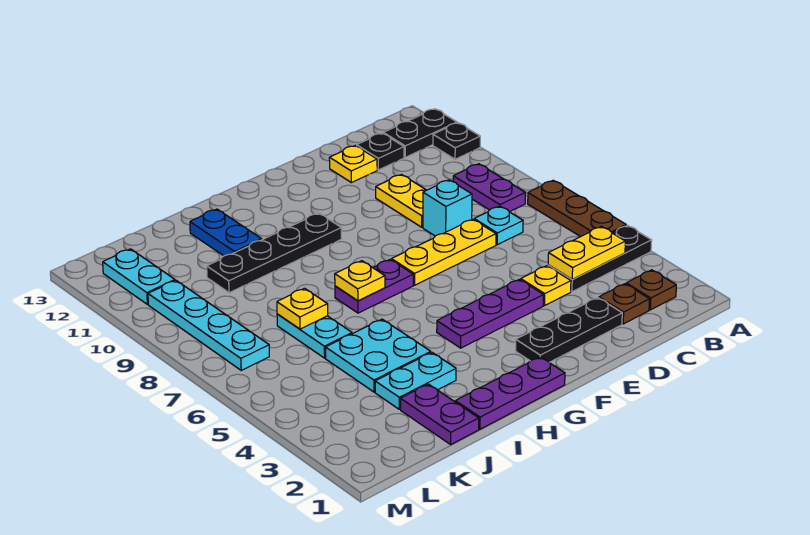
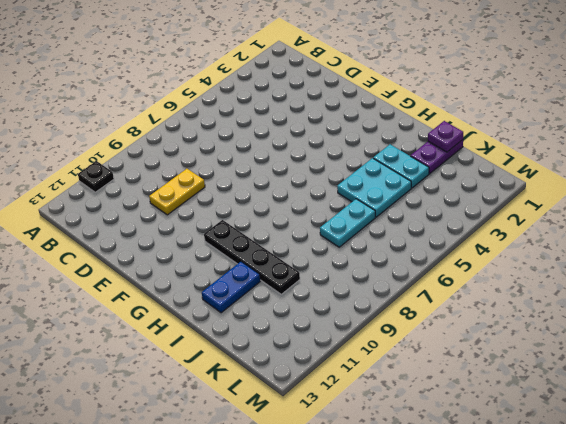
purple plate J1 level 2 -> none
none -> black plate A4:C4 level 1
none -> brown plate A5:A7 level 1
none -> black plate A12:B12 level 1

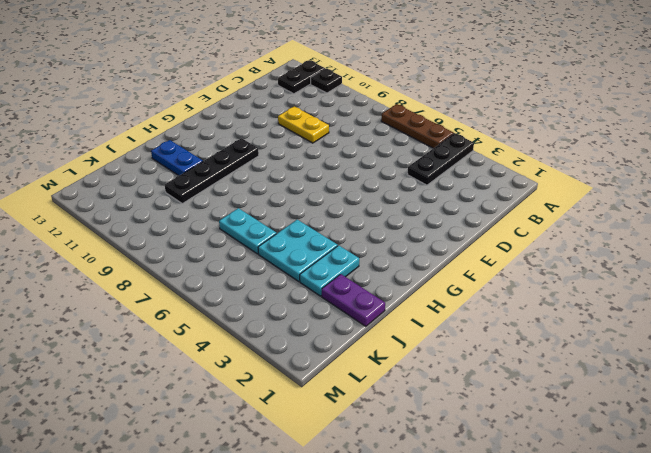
none -> brown plate B2 level 1
none -> purple plate B8:B9 level 1
none -> brown plate C2 level 1

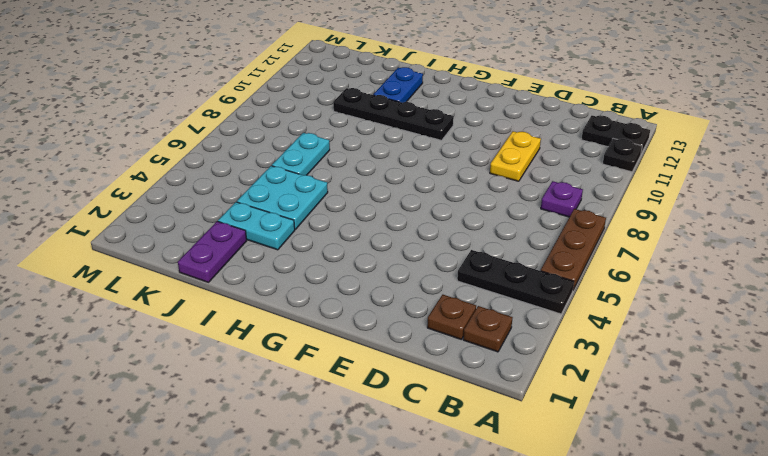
purple plate B8 level 1 -> purple plate B8:B9 level 1
none -> cyan plate C7 level 1
none -> black plate C12 level 1
none -> black plate D2:F2 level 1

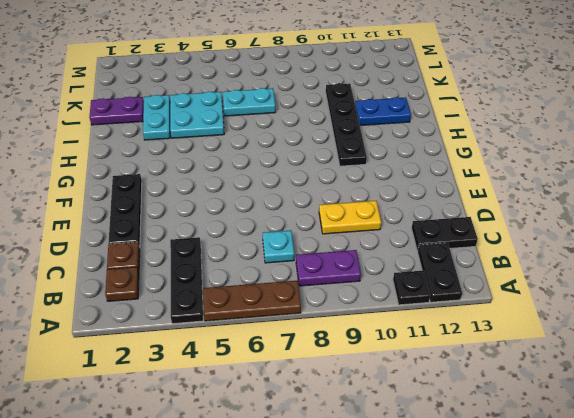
black plate C12:C13 level 1 -> black plate C12 level 1
none -> yellow plate D4 level 1
none -> yellow plate D7:F7 level 1
none -> cyan brick D8 level 1

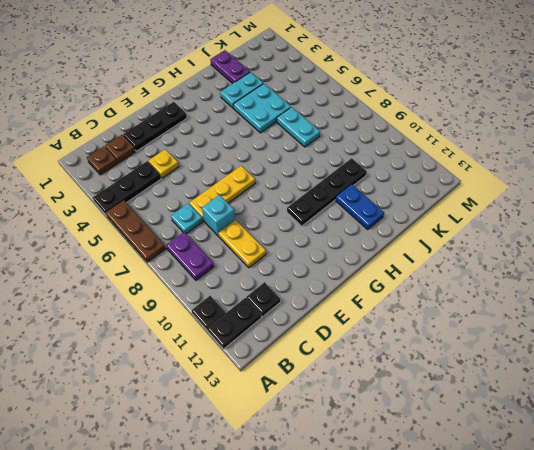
none -> yellow plate D12 level 1
none -> purple plate E4:G4 level 1
none -> purple plate G1:I1 level 1

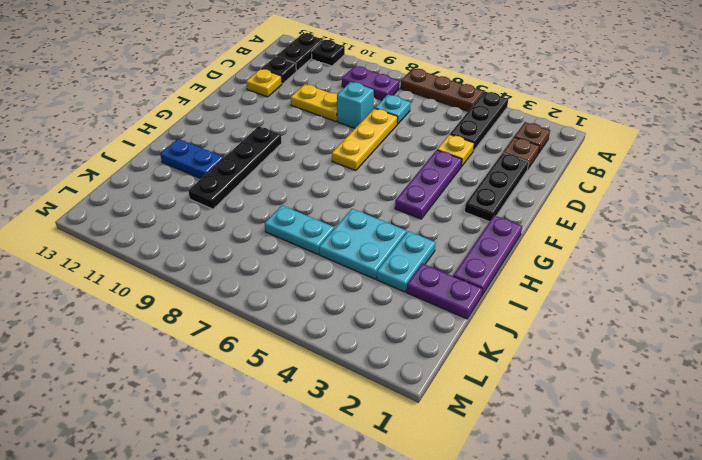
none -> purple plate G7:H7 level 1
none -> cyan plate L7:L10 level 1
none -> cyan plate L11:L12 level 1

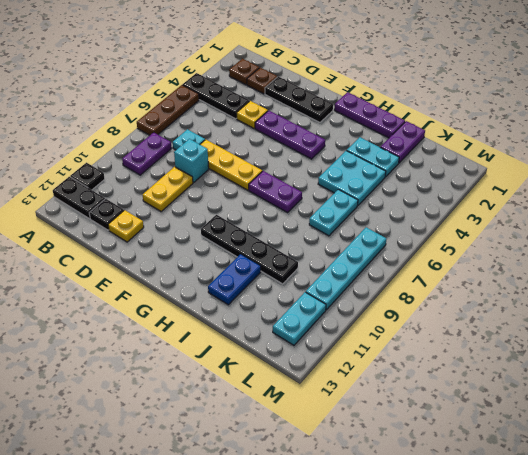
none -> yellow plate B4:C4 level 2
none -> yellow plate H7 level 2
none -> yellow plate J7 level 2

